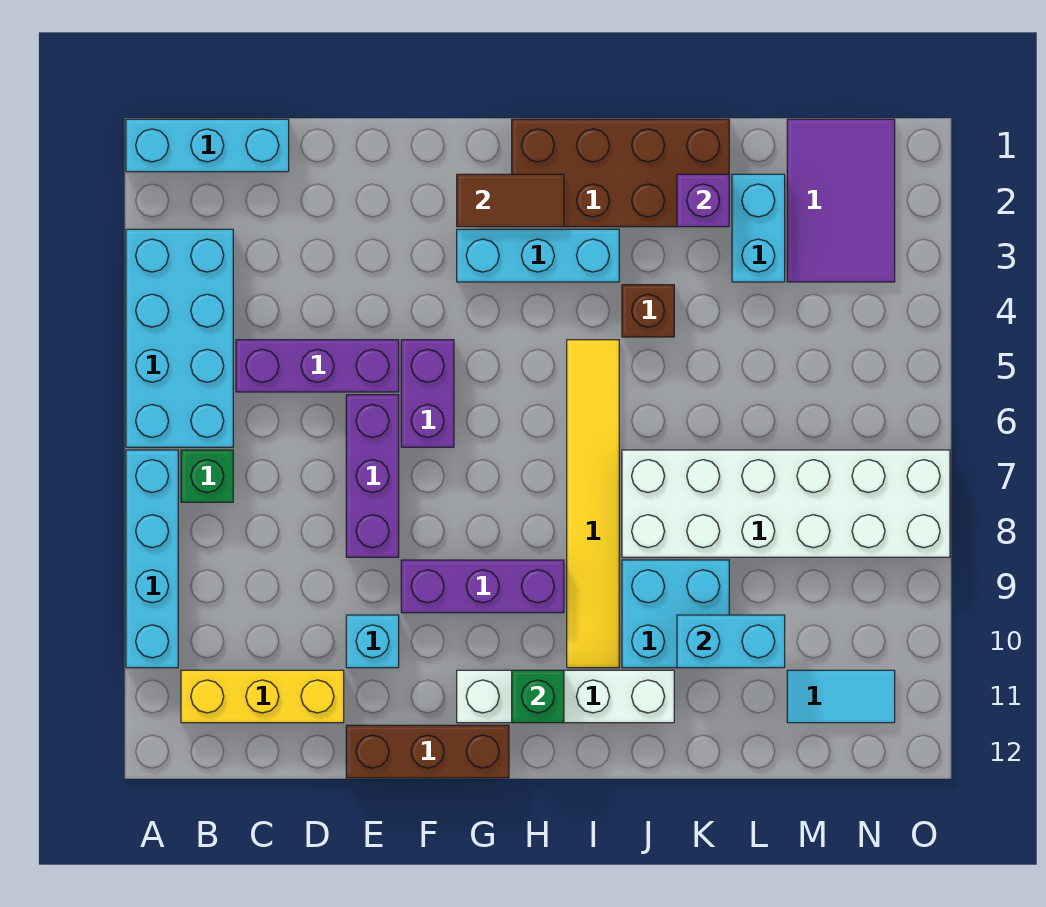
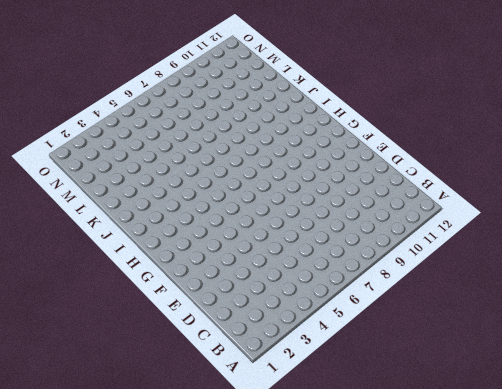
none -> cyan brick A1:C1 level 1
none -> cyan brick A3:B6 level 1
none -> cyan brick A7:A10 level 1

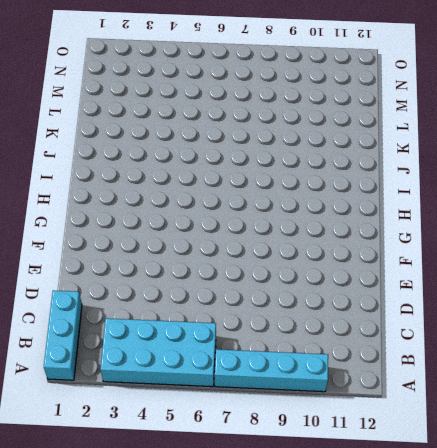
none -> green brick B7 level 1
none -> yellow brick B11:D11 level 1
none -> purple brick C5:E5 level 1

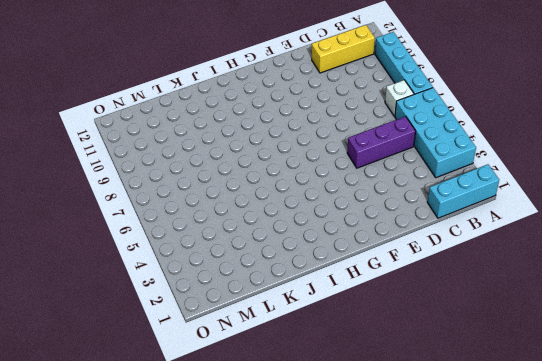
white brick B7 level 1 -> green brick B7 level 1
none -> purple brick E6:E8 level 1
none -> cyan brick E10 level 1
none -> brown brick E12:G12 level 1

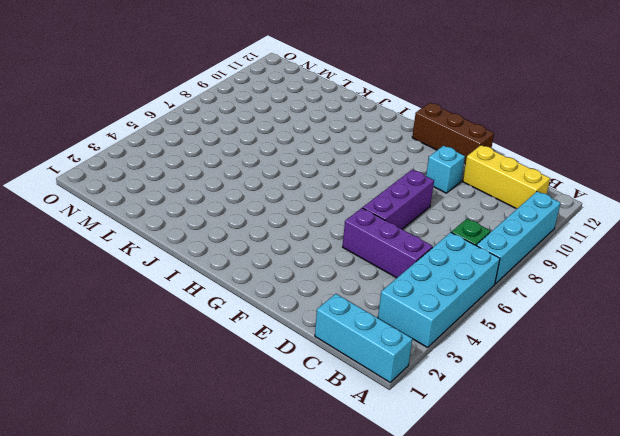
none -> purple brick F5:F6 level 1
none -> purple brick F9:H9 level 1
none -> cyan brick G3:I3 level 1

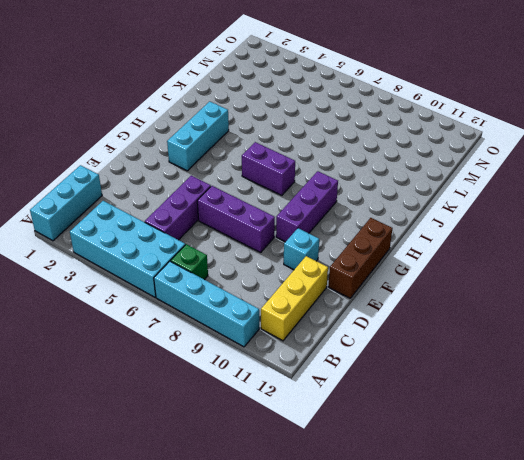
purple brick H6:H7 level 1 -> purple brick F5:F6 level 1
none -> white brick G11:J11 level 1
none -> brown brick H1:K2 level 1
none -> yellow tile I5:I10 level 1

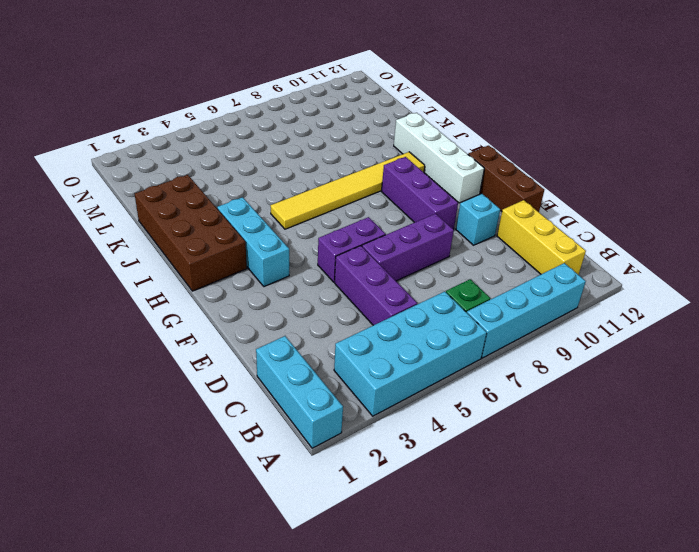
none -> brown brick J4 level 1
none -> white brick J7:O8 level 1
none -> cyan brick J9:K10 level 1

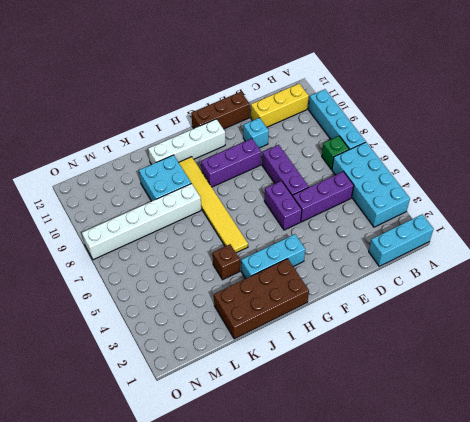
white brick J8:O8 level 1 -> white brick J7:O8 level 1
none -> cyan brick L2:L3 level 1
none -> purple tile M1:N3 level 1
none -> cyan tile M11:N11 level 1

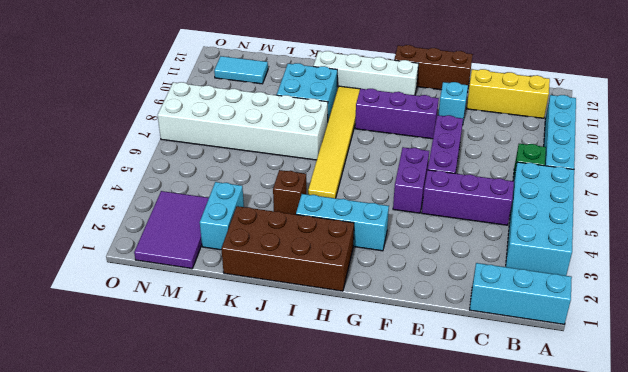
none -> brown tile G2:H2 level 2
none -> green brick H11 level 2
none -> purple brick K2 level 2

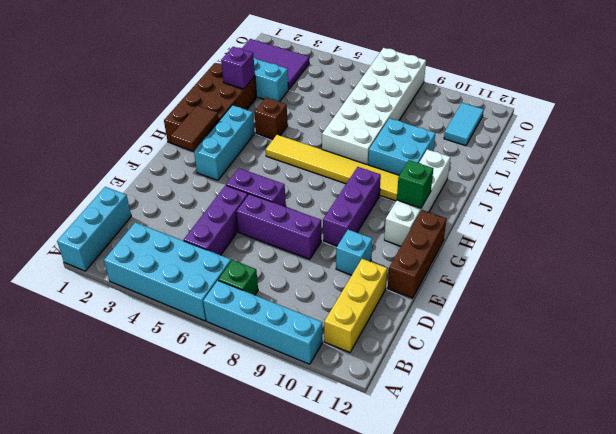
none -> cyan brick K10:L10 level 2

